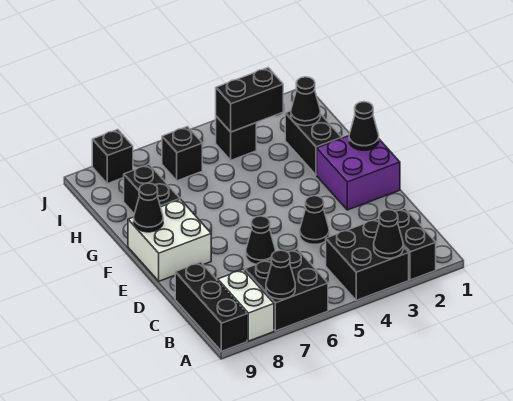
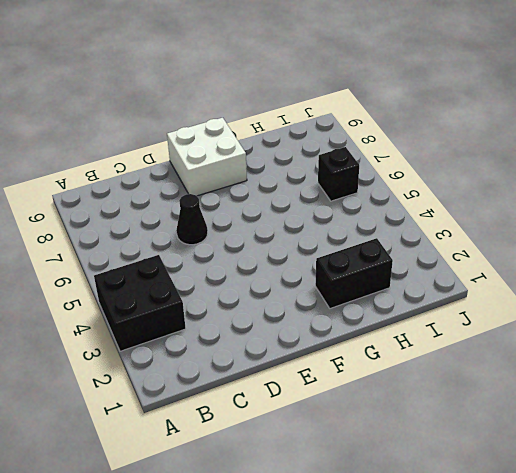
none -> black brick A2:B2 level 1
none -> black brick A6:B7 level 1
none -> white brick A8:B8 level 1

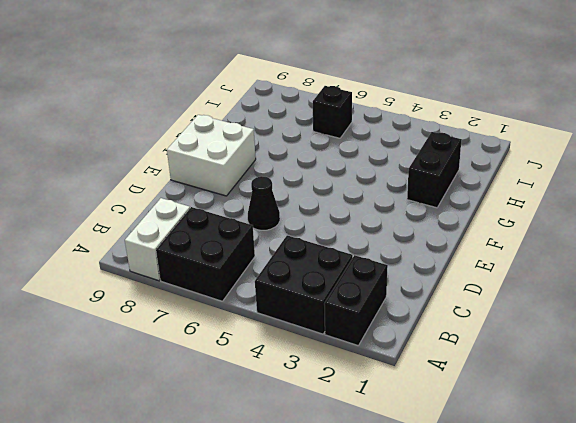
none -> black brick A9:C9 level 1
none -> black cone D4 level 1
none -> purple brick E1:F2 level 1

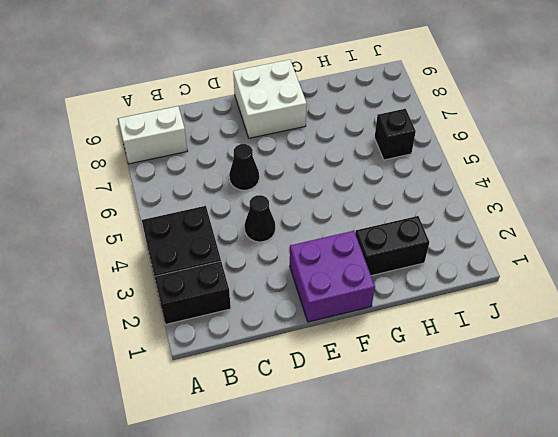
none -> black brick A6:B7 level 1
none -> black brick A9:C9 level 1
none -> black brick G8:H8 level 1

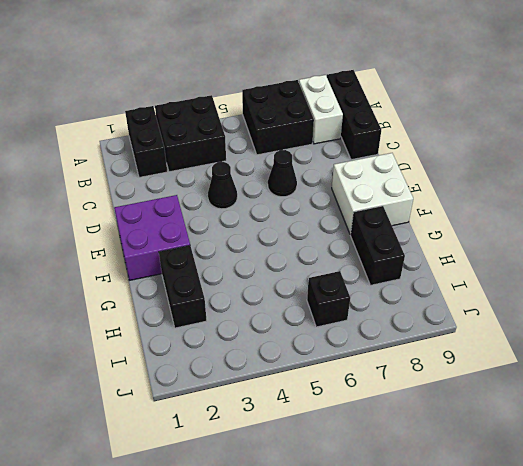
none -> black brick I4 level 1
none -> black brick J8 level 1
none -> black cone A3 level 2

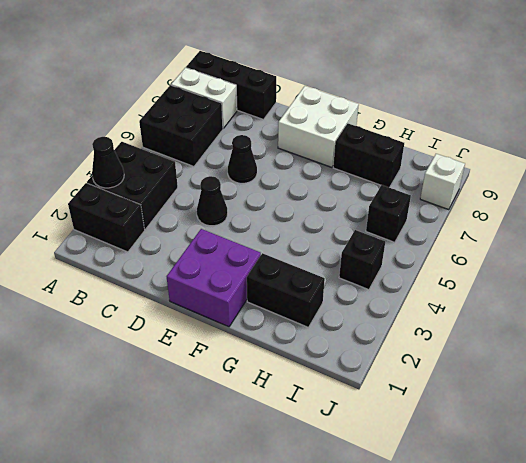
white brick J8 level 1 -> black brick J8 level 1
none -> black cone A7 level 2
none -> black cone F1 level 2
none -> black cone F9 level 2

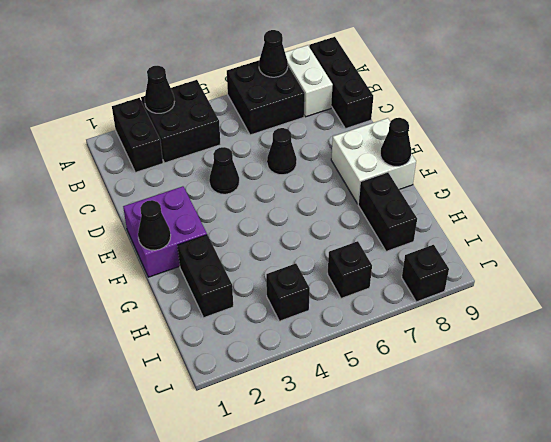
none -> black cone H2 level 2
none -> black brick I3:I4 level 2

